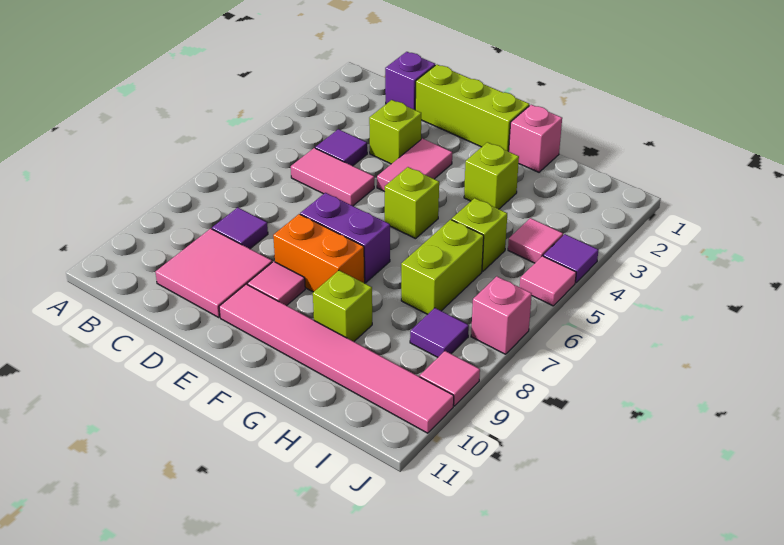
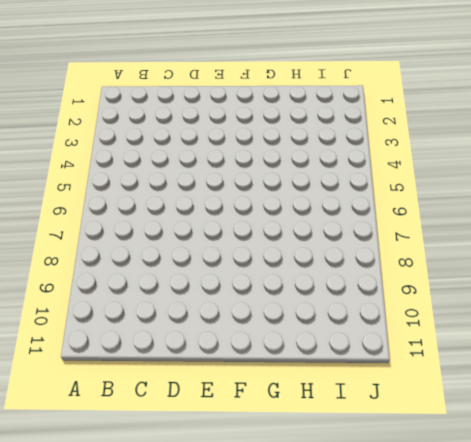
none -> purple brick C1 level 1
none -> purple tile C4 level 1
none -> pink tile C5:D5 level 1

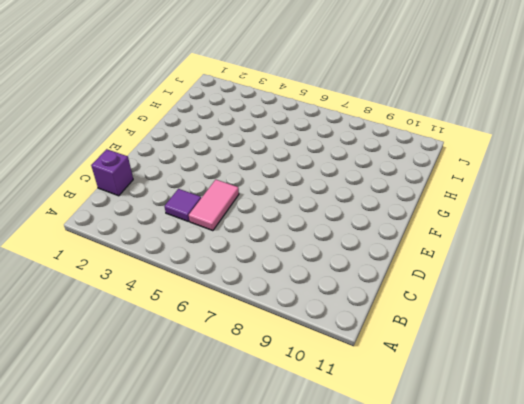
none -> purple tile C8 level 1
none -> pink tile C9:D10 level 1
none -> lime brick D1:F1 level 1

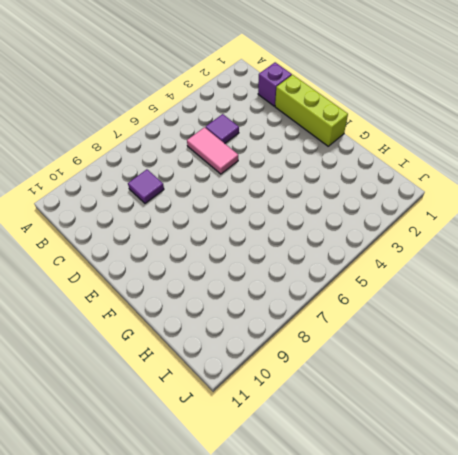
none -> pink tile C9:D10 level 1
none -> lime brick D3 level 1
none -> pink tile E3:E4 level 1

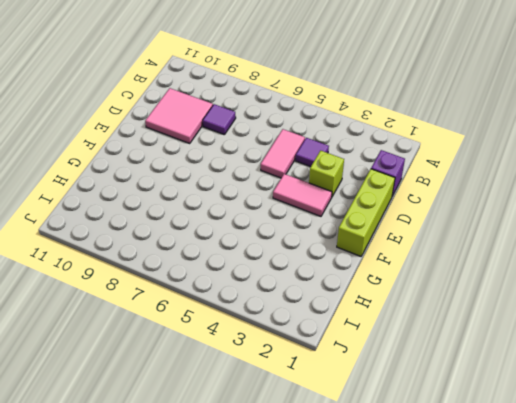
none -> purple brick E7:F7 level 1
none -> orange brick E8:F8 level 1
none -> pink tile E9 level 1

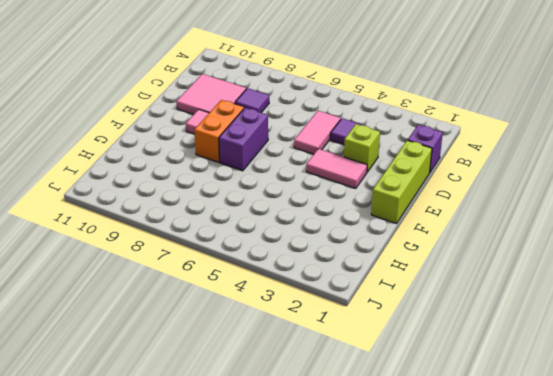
none -> pink tile E10:J10 level 1
none -> lime brick F5 level 1
none -> pink brick G1 level 1

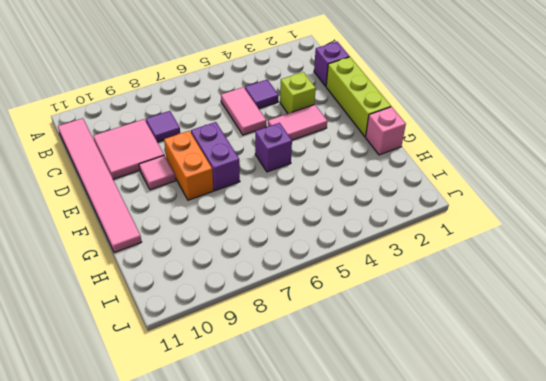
pink tile B11:G11 level 1 -> pink tile E10:J10 level 1
purple brick F5 level 1 -> lime brick F5 level 1
none -> lime brick G3 level 1
none -> lime brick G9 level 1
none -> lime brick H5 level 1

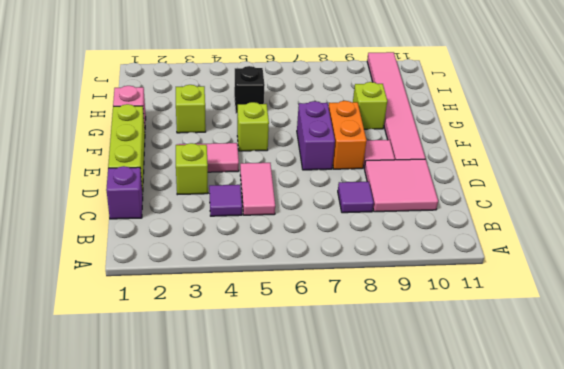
black brick H5 level 1 -> lime brick H5 level 1
none -> lime brick H6:H7 level 1
none -> pink tile I4 level 1
none -> purple tile I8 level 1

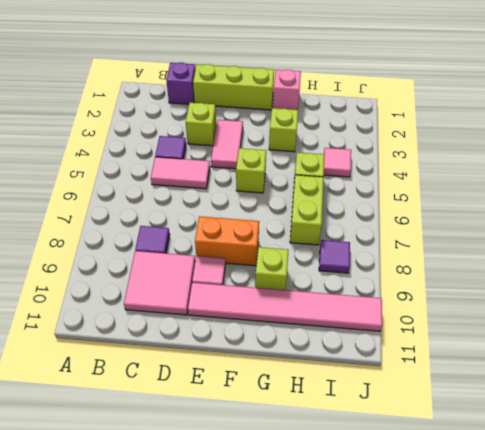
none -> purple brick E7:F7 level 1
none -> purple tile J4 level 1
none -> pink tile J5 level 1

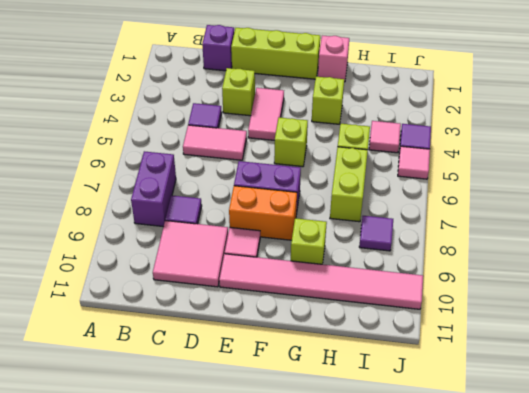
purple brick B7:B8 level 1 -> none
none -> pink brick J7 level 1
none -> pink tile J9 level 1

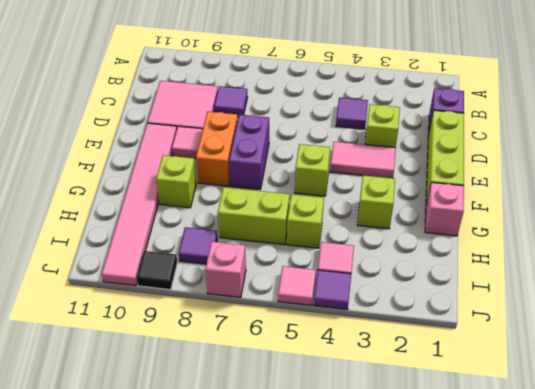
black tile J9 level 1 -> pink tile J9 level 1
none -> pink tile C5:D5 level 1

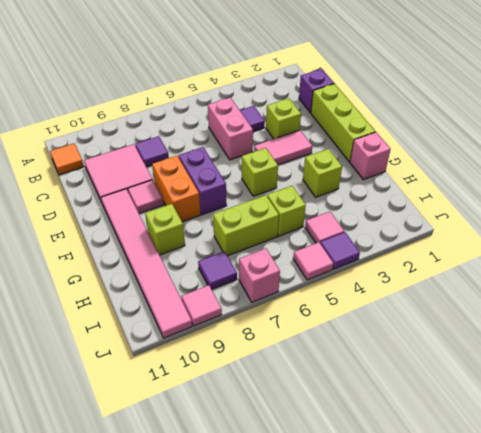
orange tile B11 level 1 -> none
pink brick C5:D5 level 1 -> pink tile C5:D5 level 1

